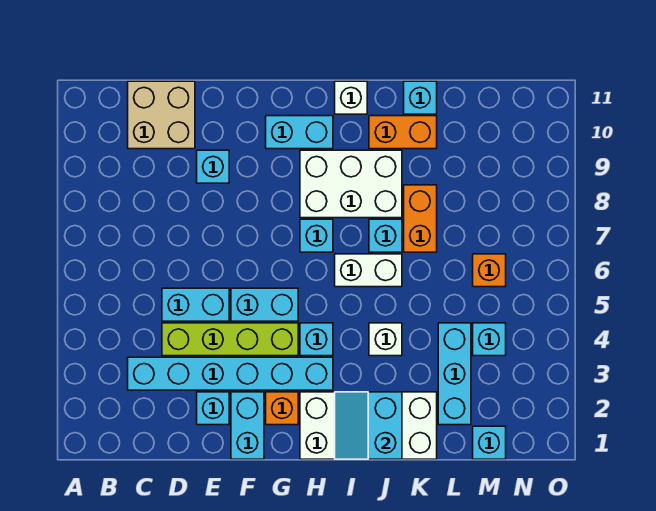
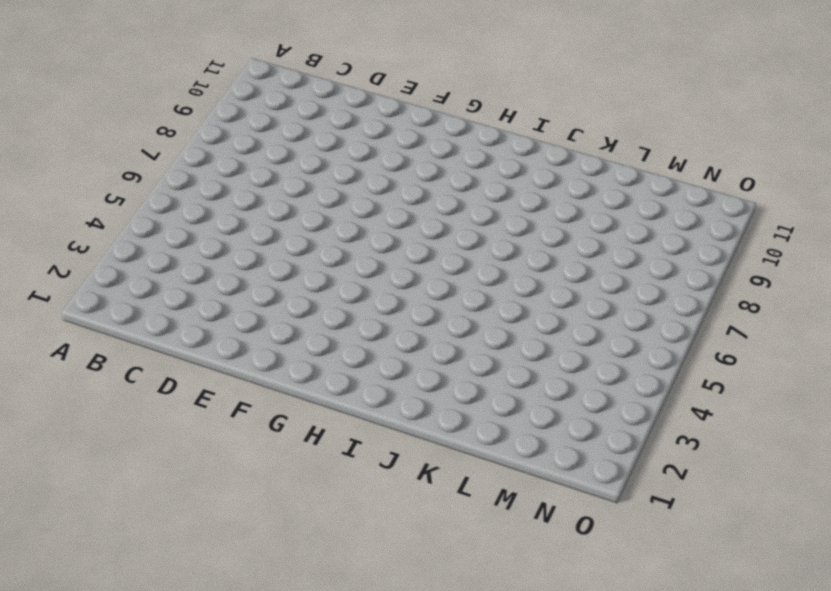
none -> cyan brick C3:H3 level 1
none -> tan brick C10:D11 level 1
none -> lime brick D4:G4 level 1

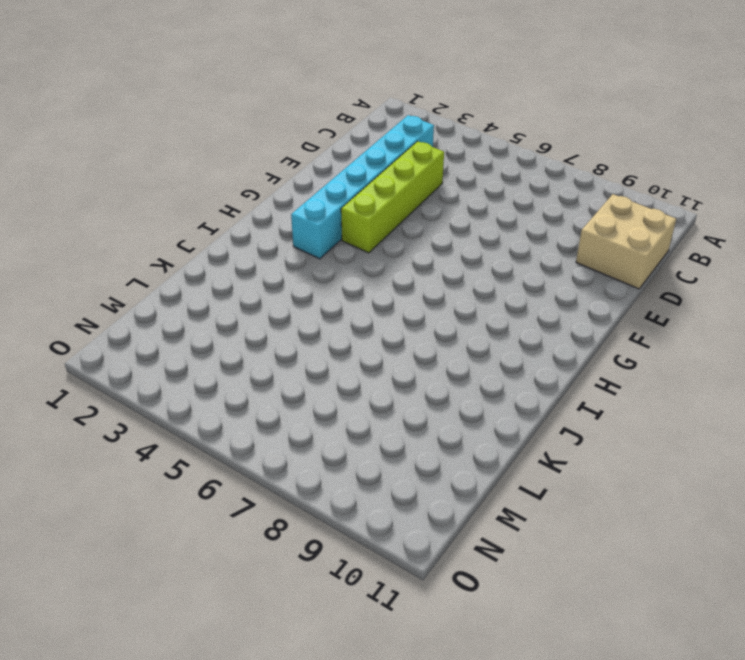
none -> cyan brick D5:E5 level 1
none -> cyan brick E2 level 1
none -> cyan brick E9 level 1

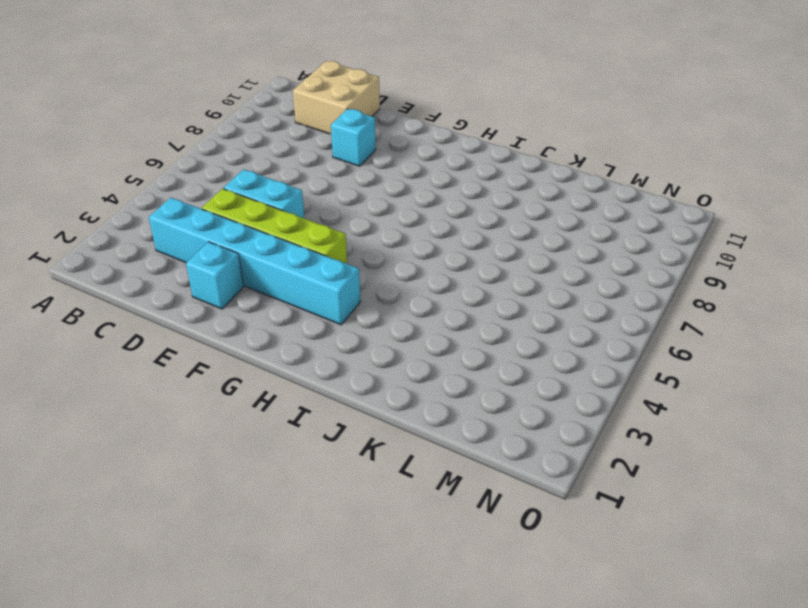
none -> cyan brick F1:F2 level 1
none -> cyan brick F5:G5 level 1
none -> orange brick G2 level 1

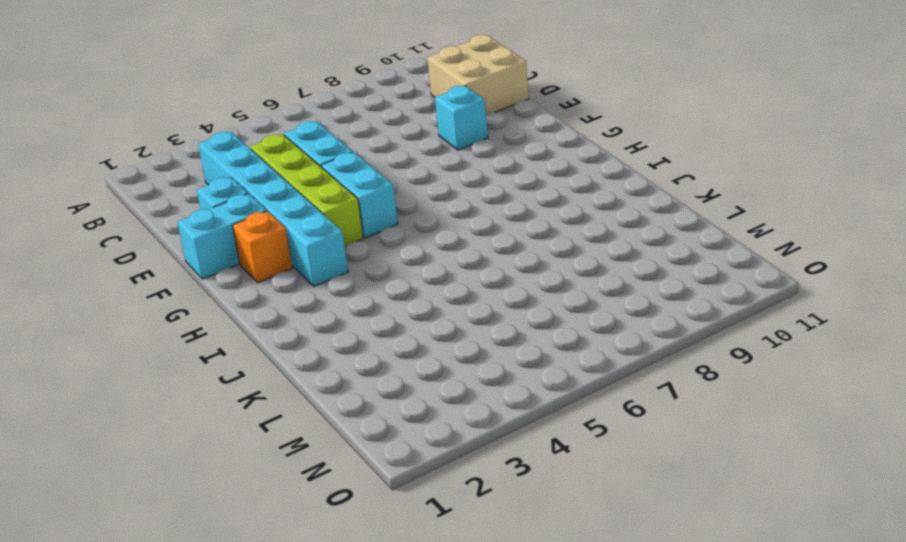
none -> cyan brick G10:H10 level 1
none -> white brick H1:K2 level 1
none -> cyan brick H4 level 1

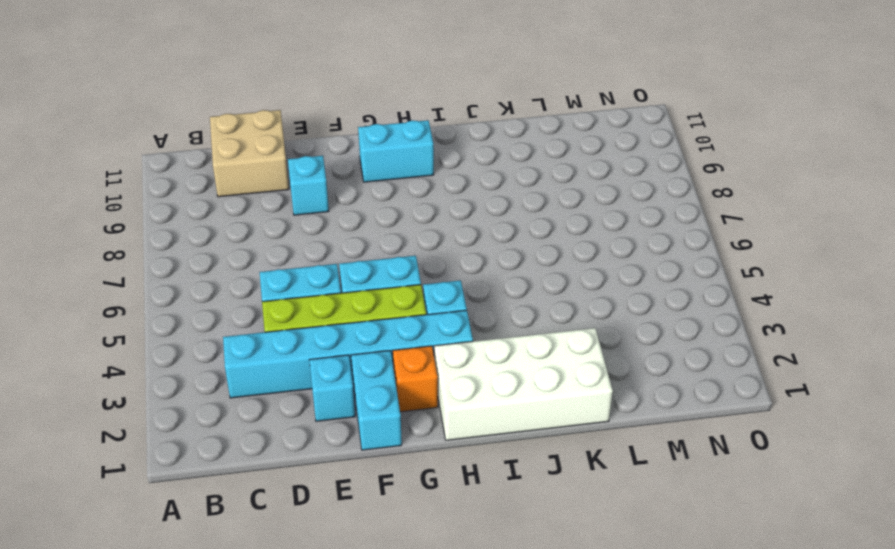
none -> cyan brick H7 level 1
none -> white brick H8:J9 level 1
none -> white brick I6:J6 level 1

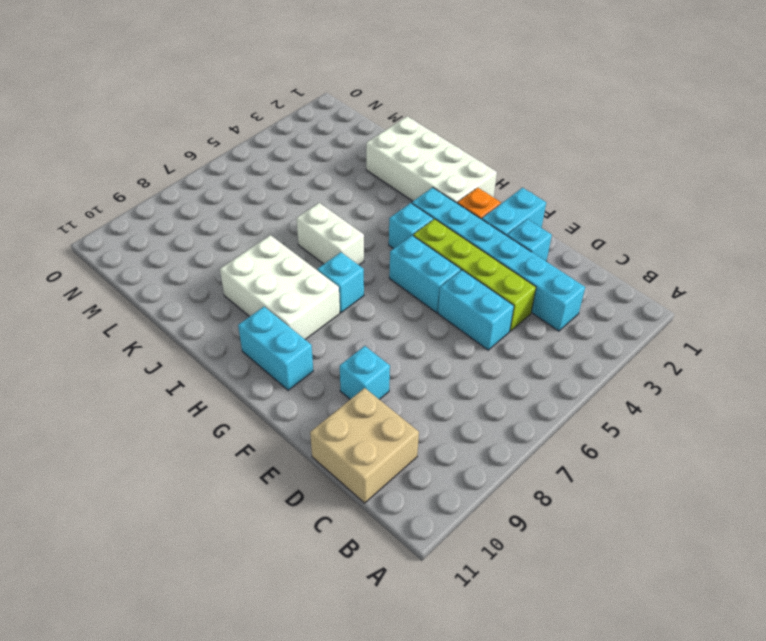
none -> white brick I11 level 1
none -> white brick J4 level 1
none -> cyan brick J7 level 1

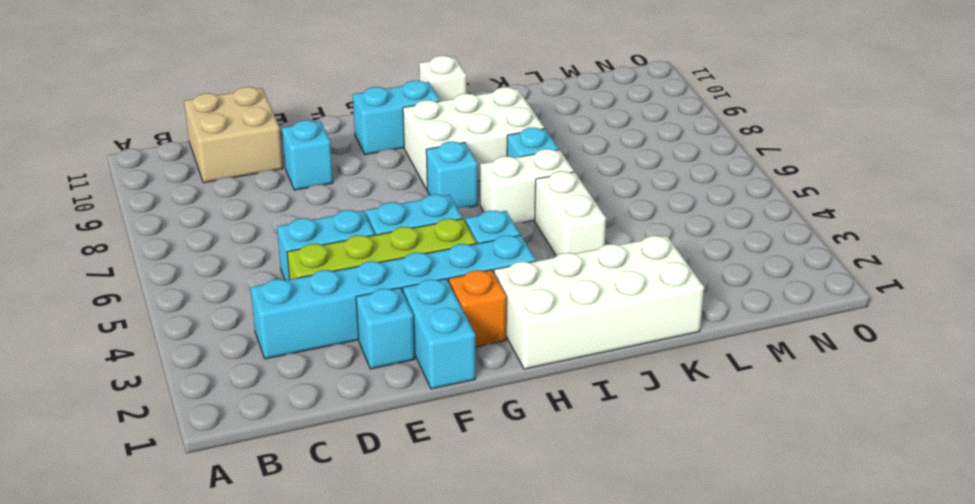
white brick J4:J5 level 1 -> white brick J4 level 1
none -> orange brick J10:K10 level 1
none -> orange brick K7:K8 level 1
none -> cyan brick K11 level 1

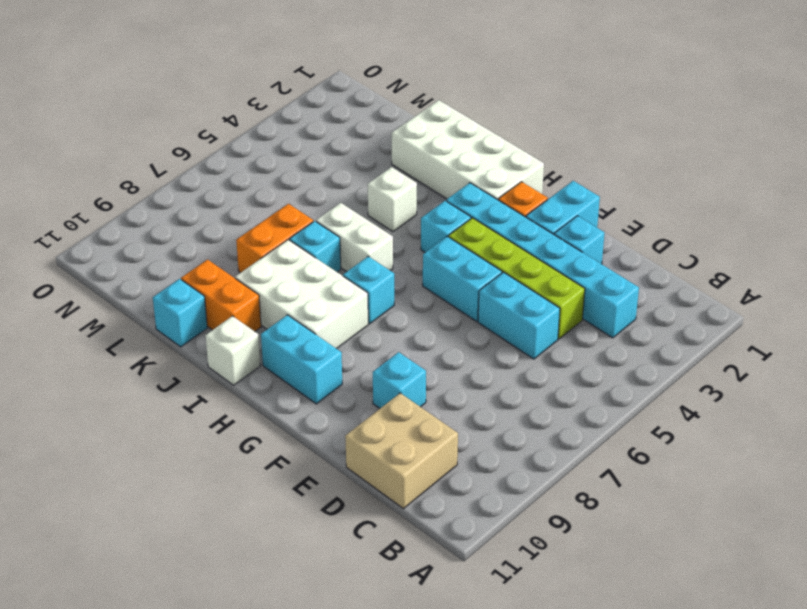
none -> cyan brick L2:L4 level 1
none -> cyan brick M1 level 1
none -> cyan brick M4 level 1

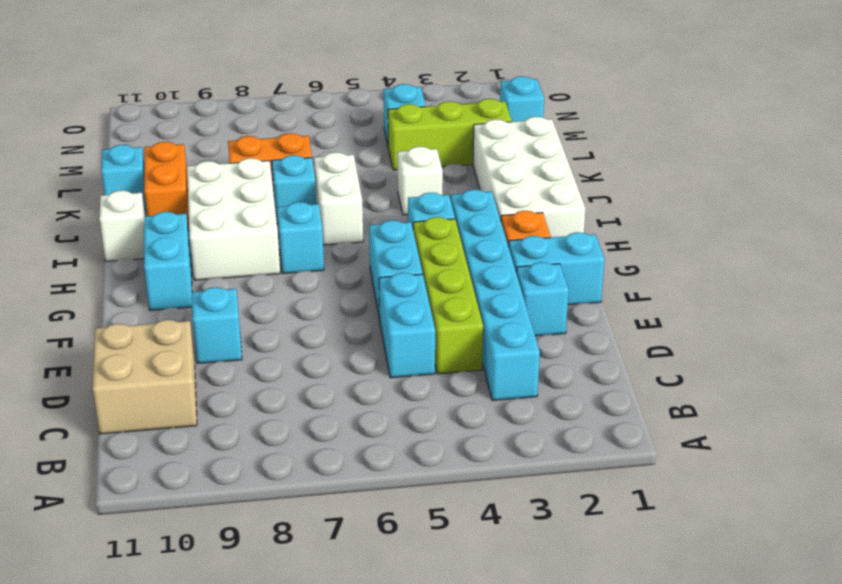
lime brick L2:L4 level 1 -> cyan brick L2:L4 level 1
none -> orange brick M6 level 1
none -> cyan slope I1:J2 level 2 top J

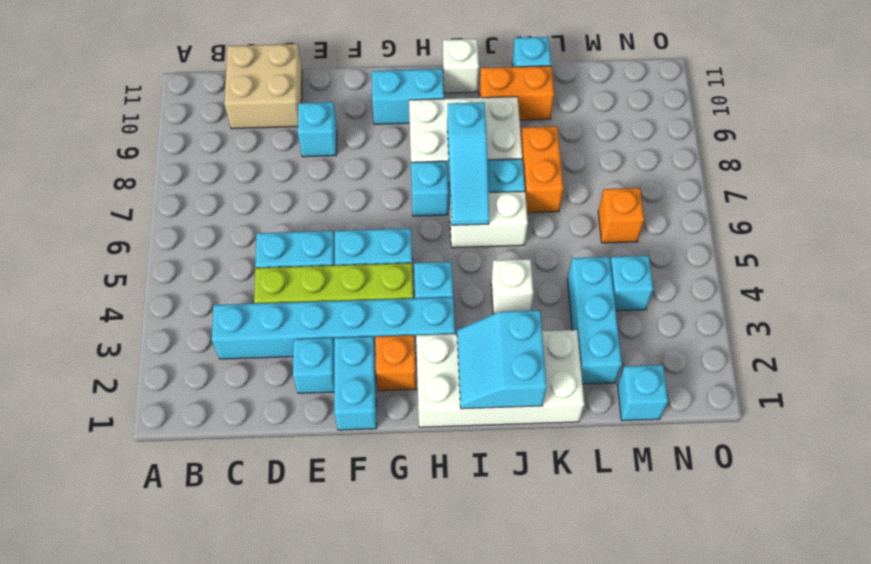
cyan slope I6:I8 level 2 top 8 -> none

